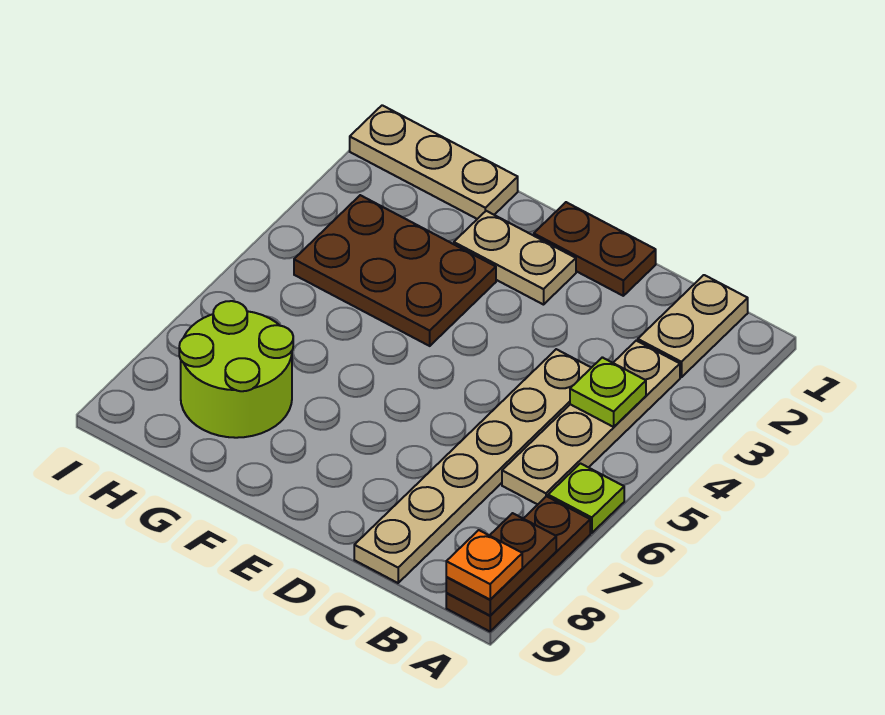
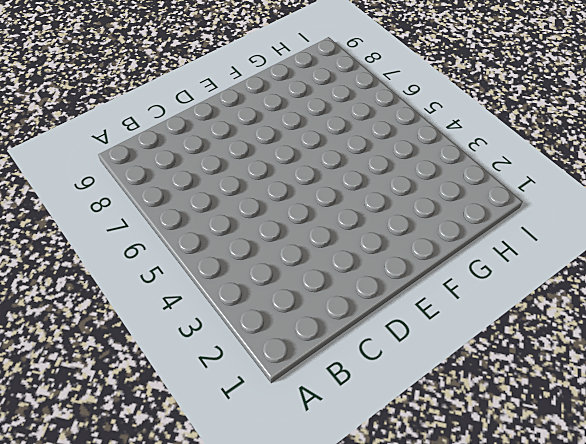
none -> lime plate A6 level 1
none -> brown plate A7:A9 level 1
none -> tan plate B1:B2 level 1

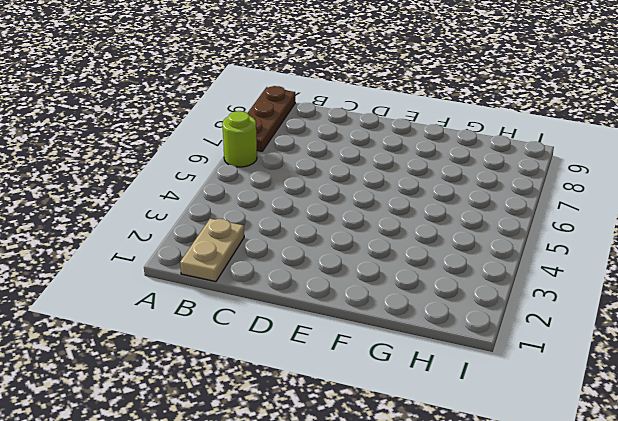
lime round brick A6 level 1 -> lime plate A6 level 1
none -> tan plate B3:B6 level 1
none -> tan plate C4:C9 level 1
none -> brown plate D1:E1 level 1

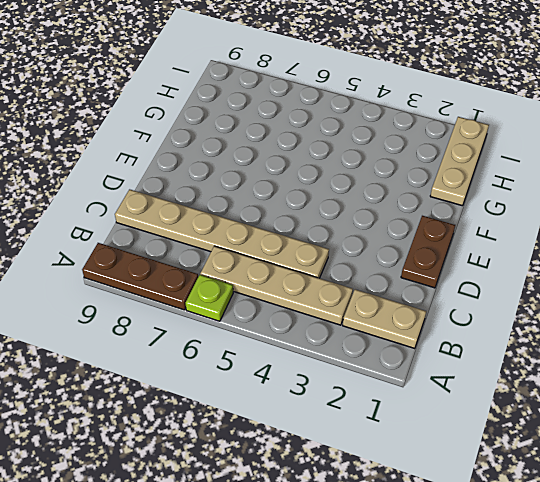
none -> tan plate E2:F2 level 1
none -> brown plate F3:H4 level 1
none -> lime round brick G7:H8 level 1

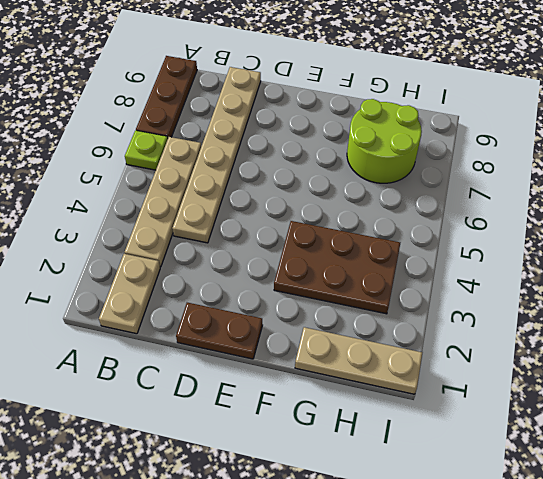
none -> tan plate E2:F2 level 1
none -> brown plate A8:A9 level 2
none -> lime plate B4 level 2

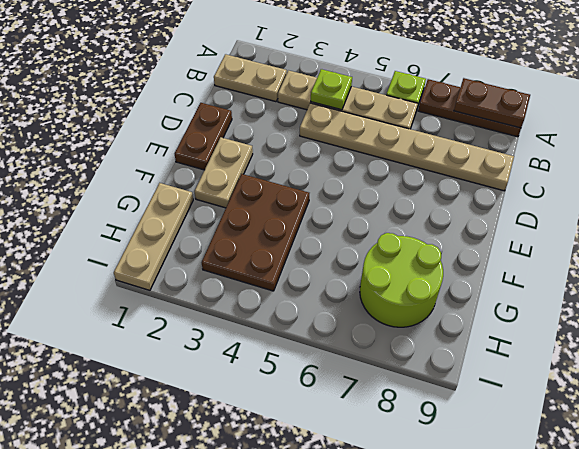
none -> orange plate A9 level 3

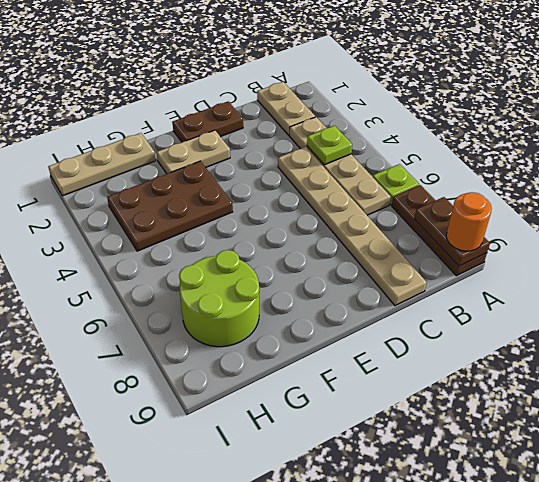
orange round brick A9 level 3 -> orange plate A9 level 3

